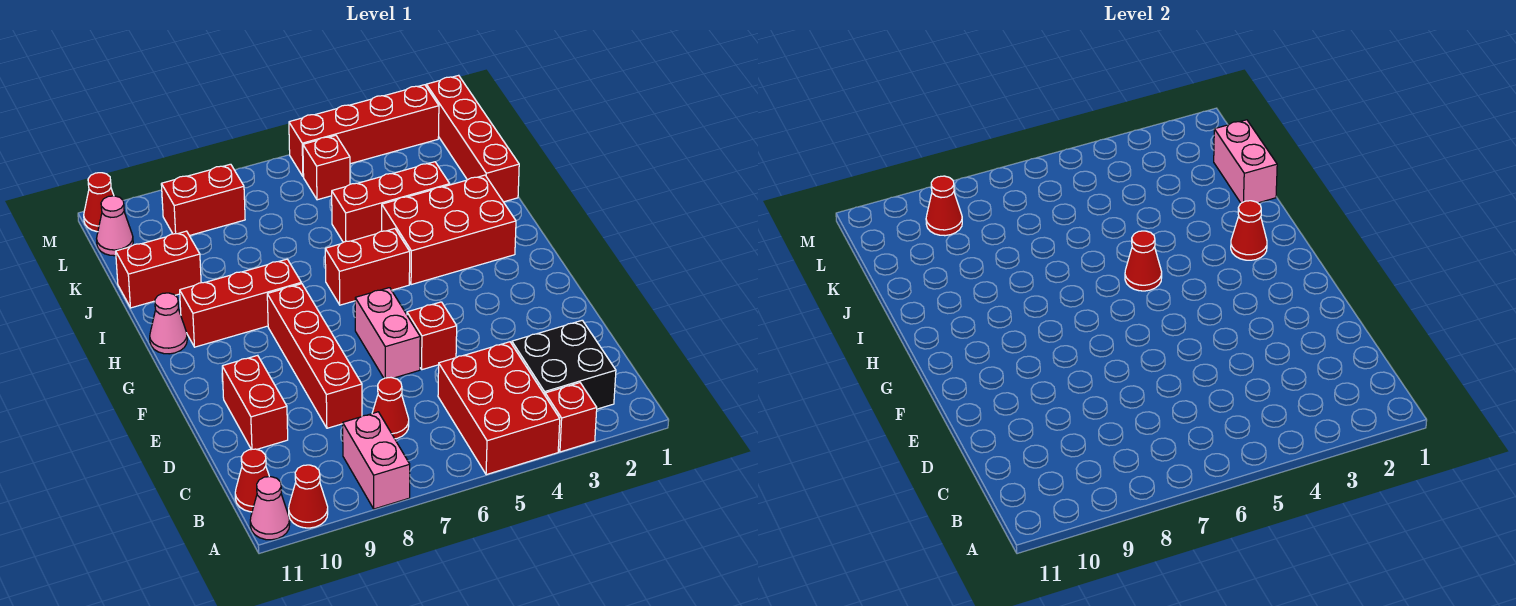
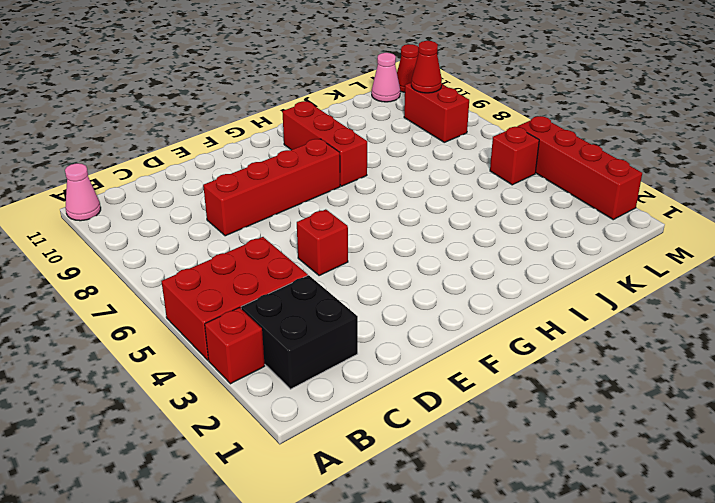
none -> pink brick A8:B8 level 1
none -> red cone A10 level 1
none -> red cone B11 level 1

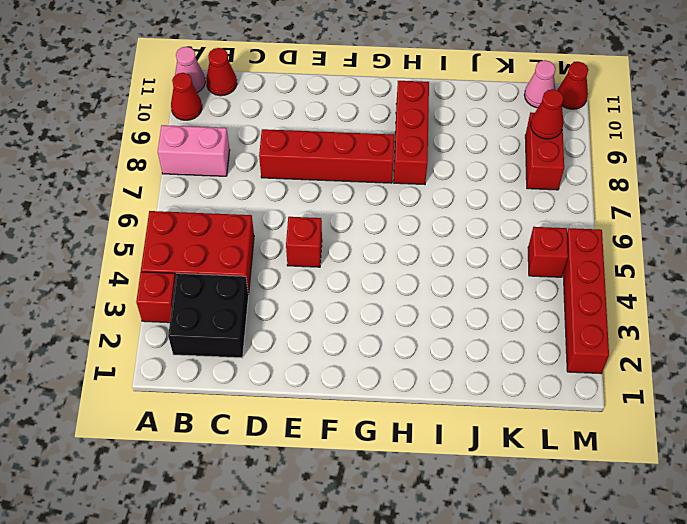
none -> red cone C7 level 1
none -> red brick D10:E10 level 1
none -> pink brick E6:F6 level 1

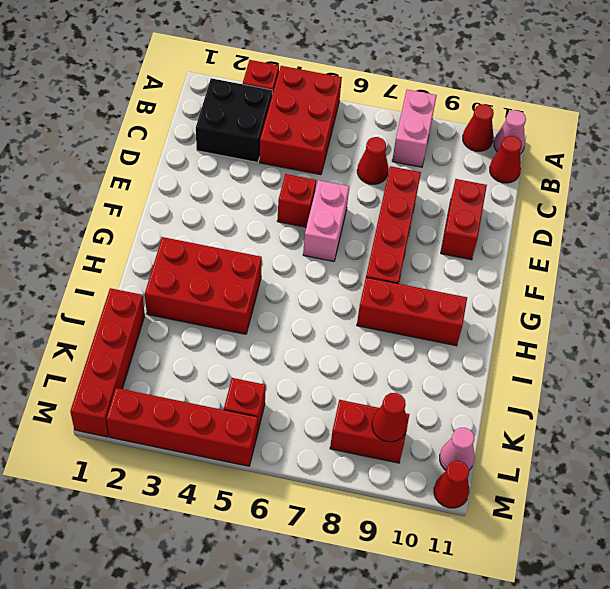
none -> red brick H5:H6 level 1
none -> pink cone H11 level 1
none -> red brick J3:J5 level 1

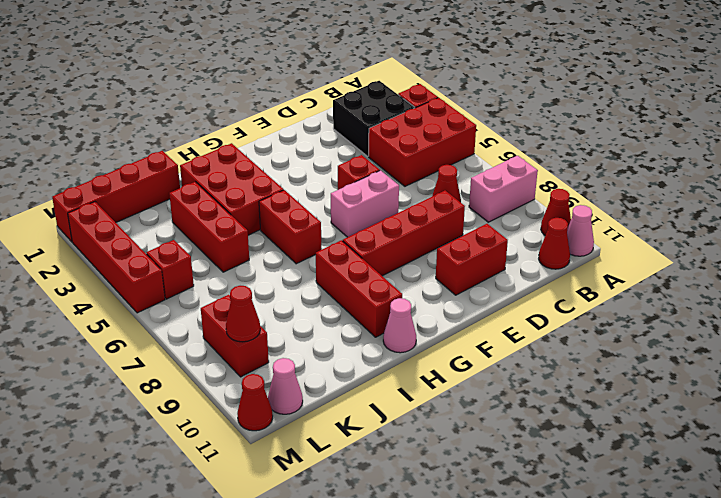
none -> red brick J10:J11 level 1
none -> red cone H2 level 2
none -> red cone H5 level 2

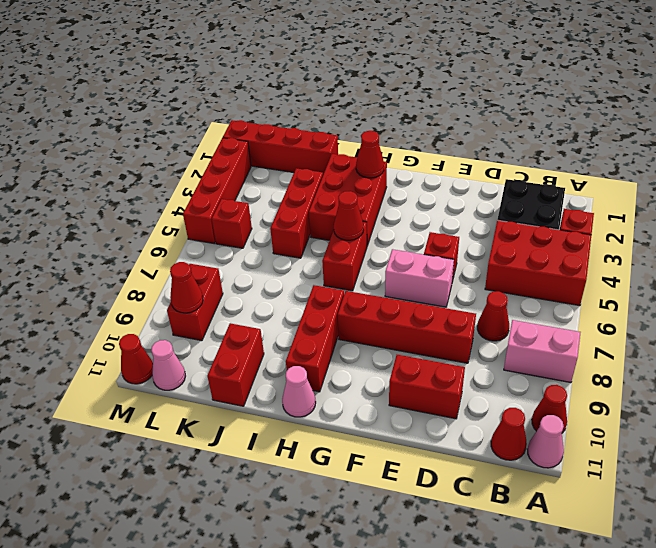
none -> pink brick J1:K1 level 2

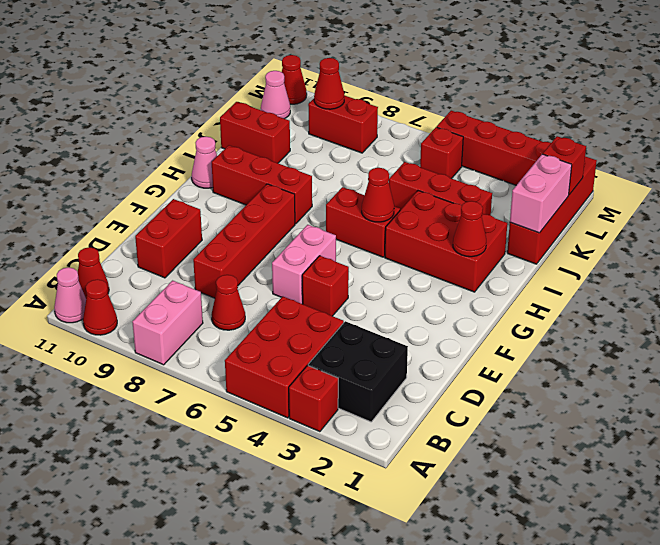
red brick L1 level 2 -> none

